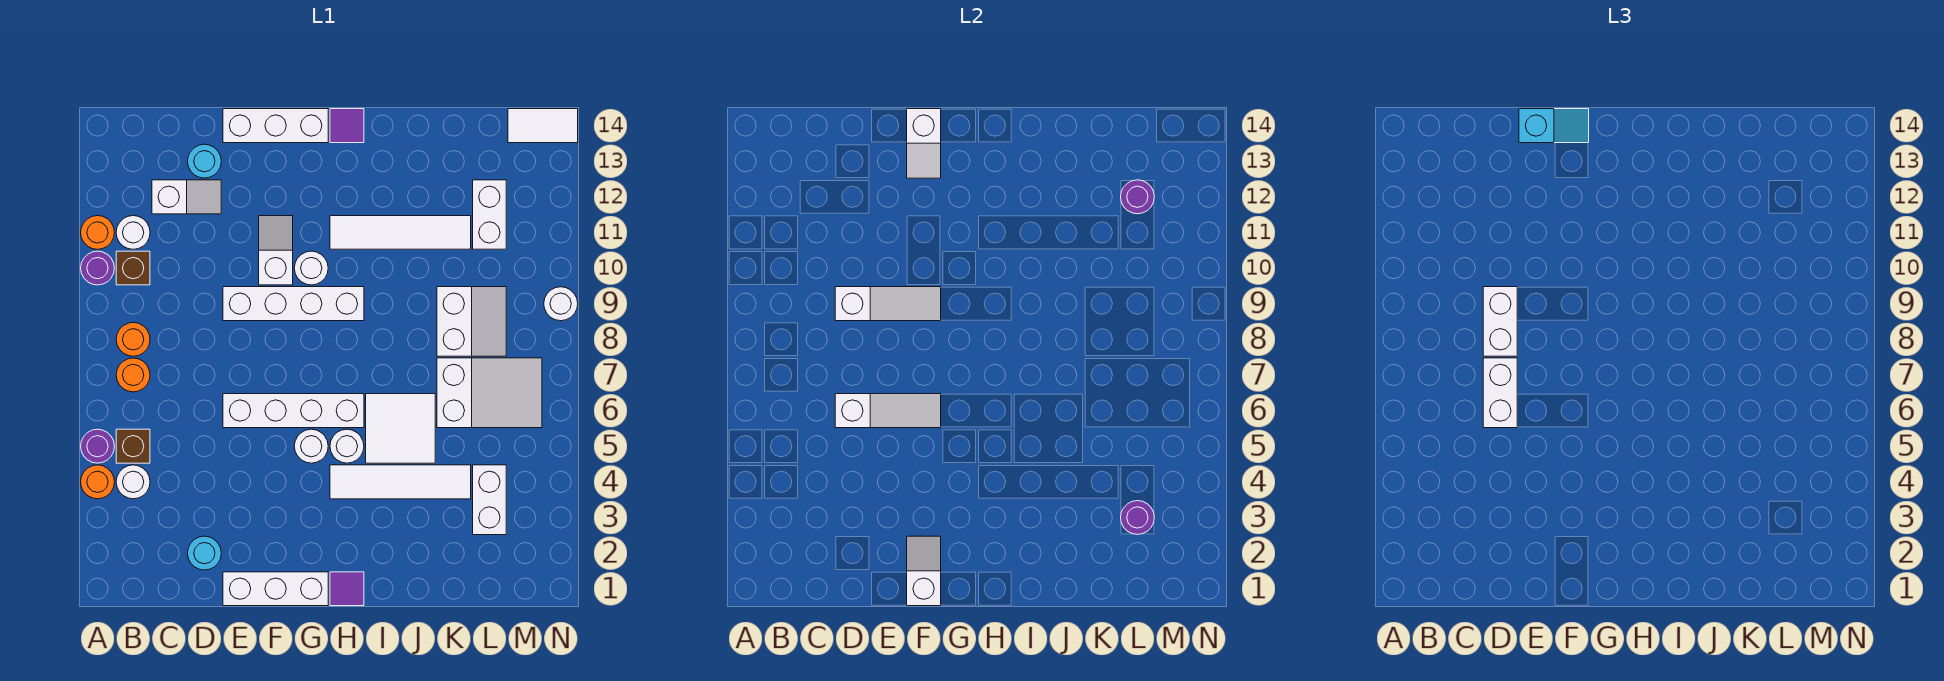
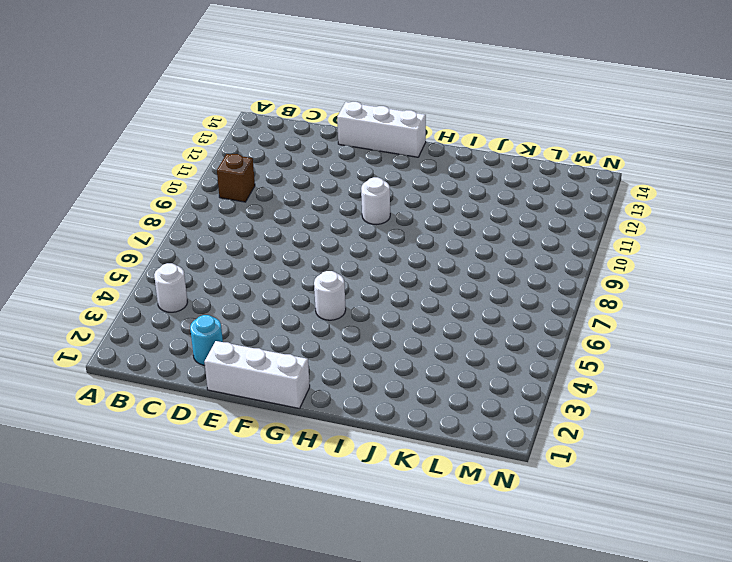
none -> orange round brick A4 level 1
none -> purple round brick A5 level 1
none -> purple round brick A10 level 1
none -> orange round brick A11 level 1

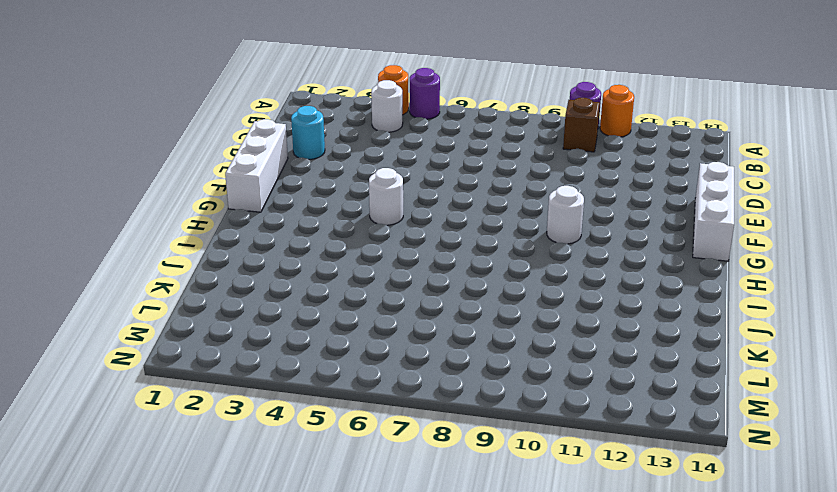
none -> brown brick B5 level 1
none -> orange round brick B7 level 1
none -> orange round brick B8 level 1
none -> white round brick B11 level 1

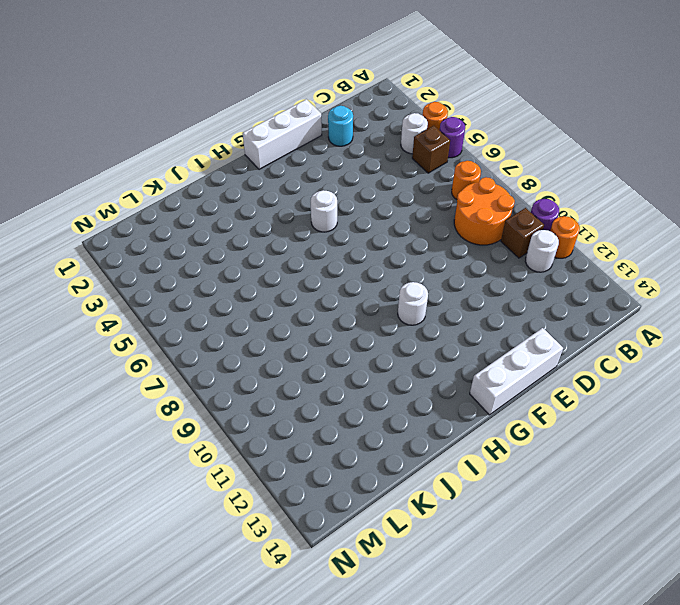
orange round brick B8:C9 level 1 -> orange round brick B8 level 1
none -> white slope C12:D12 level 1 top C
none -> cyan round brick D13 level 1
none -> white brick E6:H6 level 1
none -> white brick E9:H9 level 1

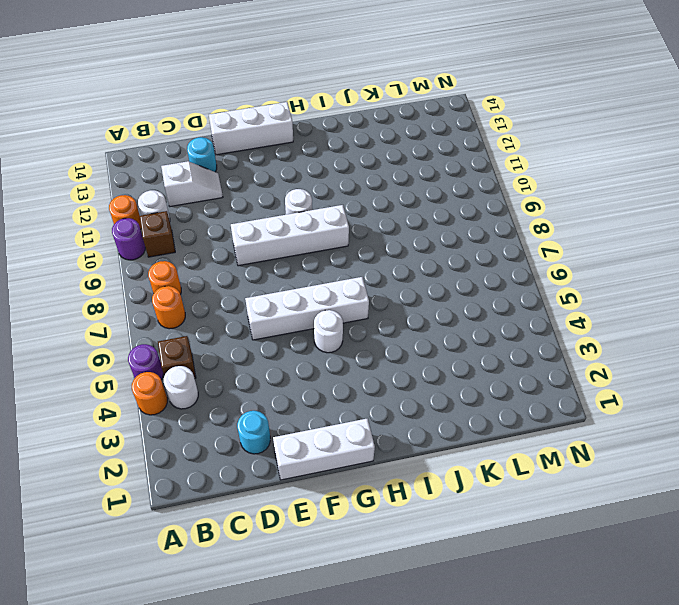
none -> white slope F10:F11 level 1 top 10
none -> purple tile H1 level 1
none -> white tile H4:K4 level 1
none -> white round brick H5 level 1

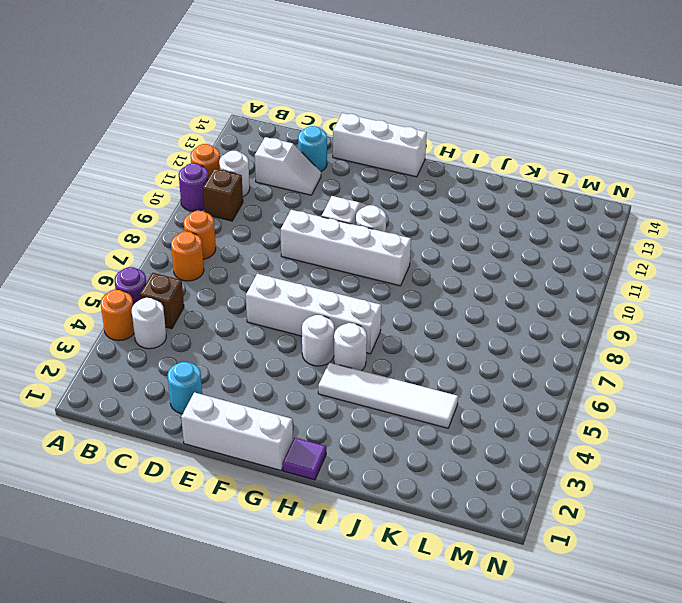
none -> white tile H11:K11 level 1
none -> purple tile H14 level 1
none -> white tile I5:J6 level 1
none -> white slope K6:M7 level 1 top K

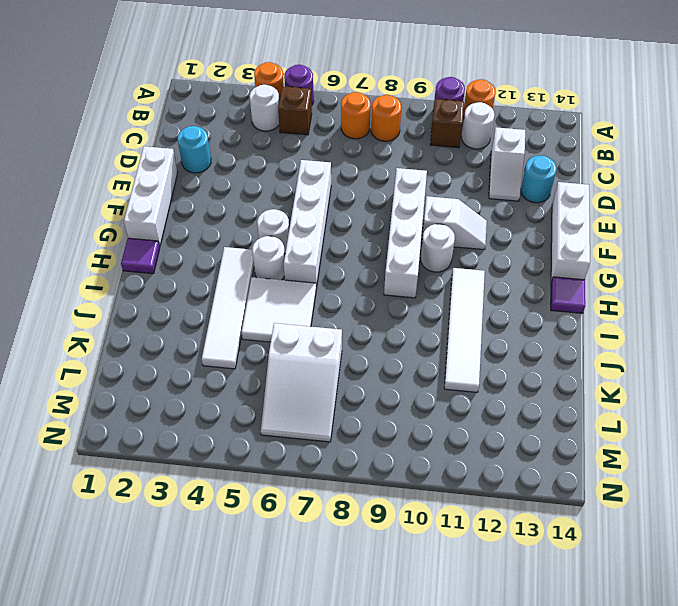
none -> white slope K8:L9 level 1 top K
none -> white brick L3:L4 level 1
none -> white brick L11:L12 level 1
none -> white tile M14:N14 level 1

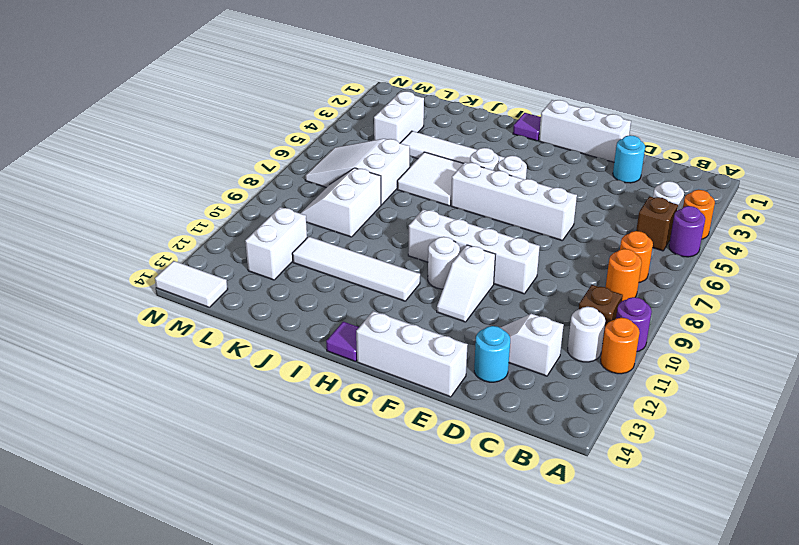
none -> white round brick N9 level 1
none -> white slope D6:F6 level 2 top D
none -> white slope D9:F9 level 2 top D
none -> white slope F1:F2 level 2 top 1

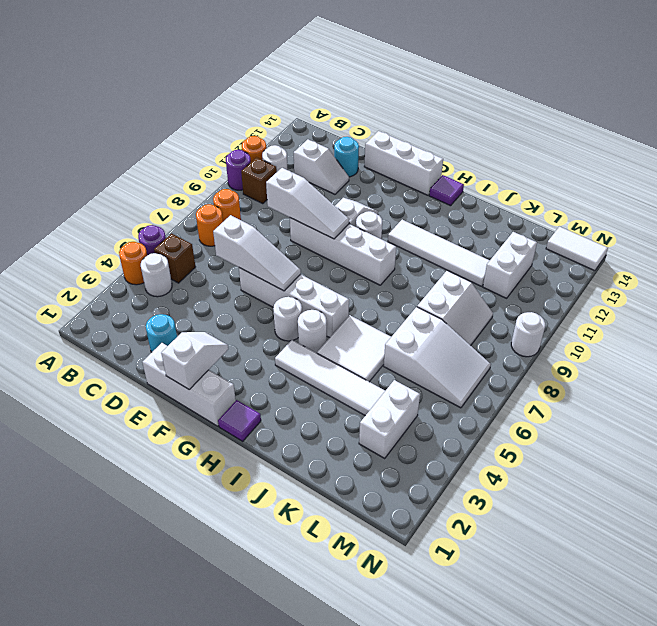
none -> white slope F13:F14 level 2 top 14
none -> purple round brick L3 level 2
none -> purple round brick L12 level 2
none -> white brick D6:D7 level 3

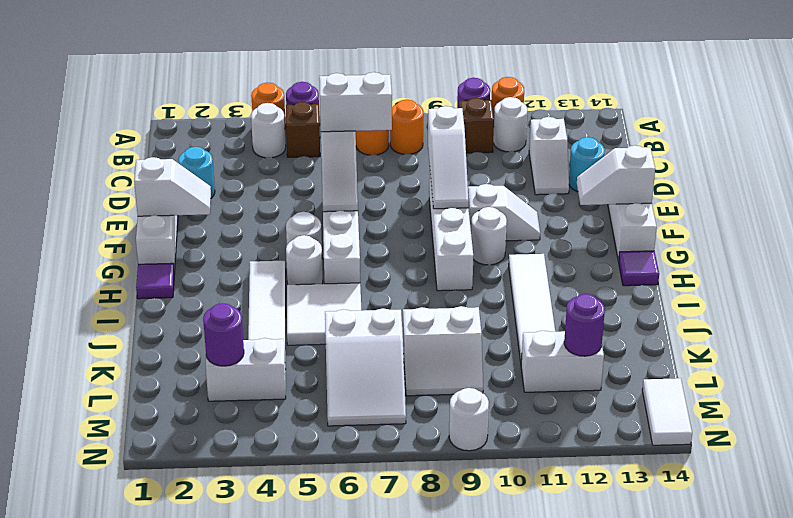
none -> white brick D8:D9 level 3
none -> cyan slope E14:F14 level 3 top E

